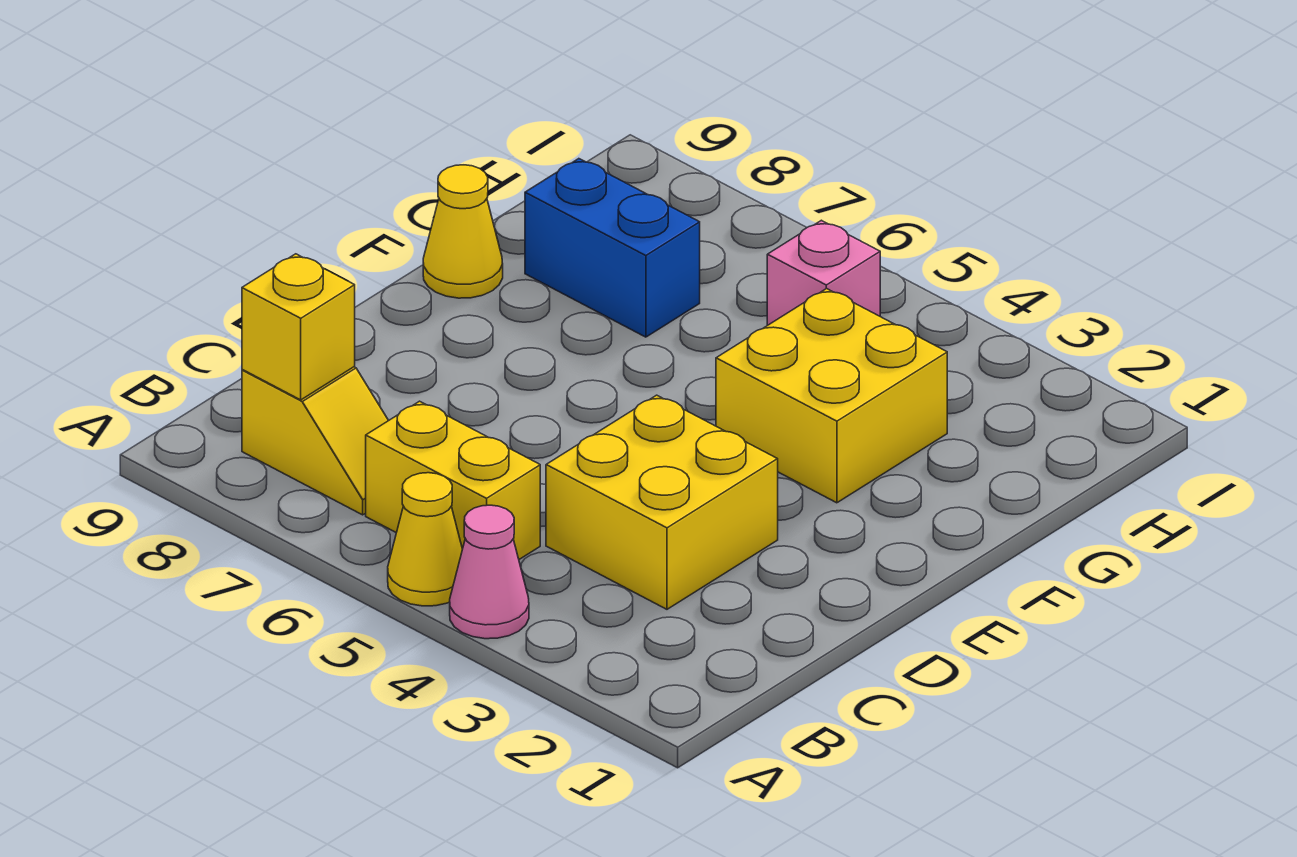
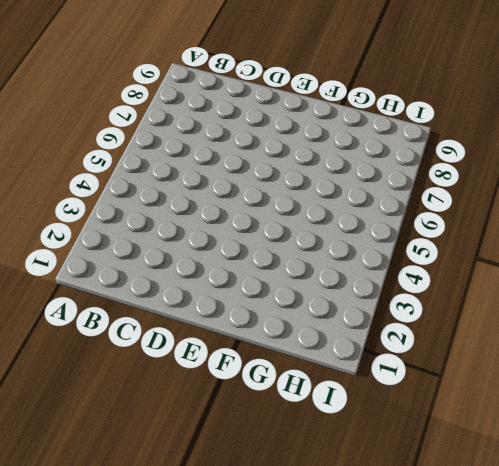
none -> pink cone A4 level 1
none -> yellow cone A5 level 1

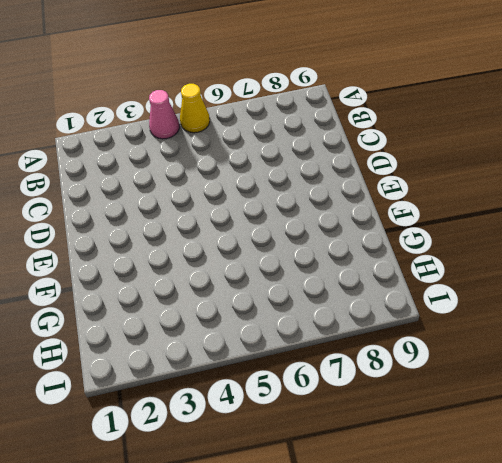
none -> yellow brick B5:B6 level 1
none -> yellow slope B7:B8 level 1 top 8

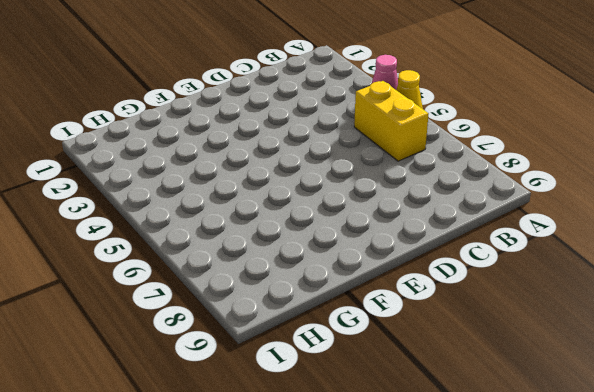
none -> yellow slope B7:B8 level 1 top 8
none -> yellow brick C3:D4 level 1

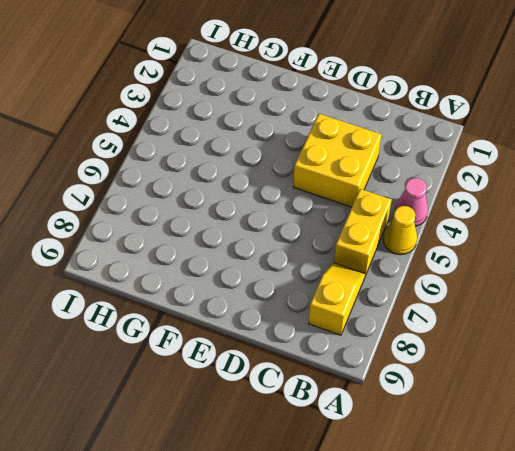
none -> yellow brick F3:G4 level 1
none -> yellow cone F9 level 1

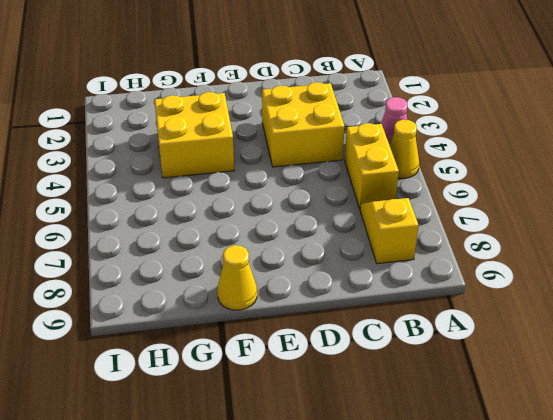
none -> blue brick G7:G8 level 1
none -> pink brick H5 level 1

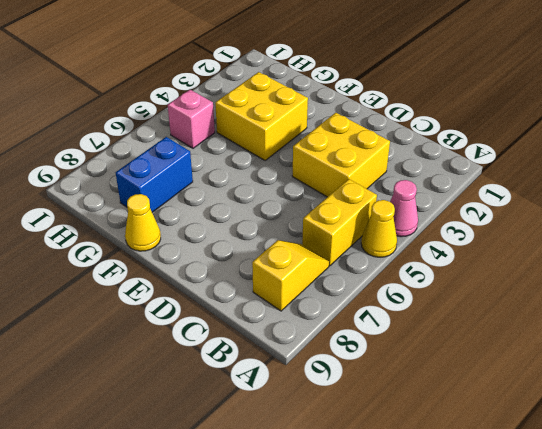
none -> yellow brick B8 level 2

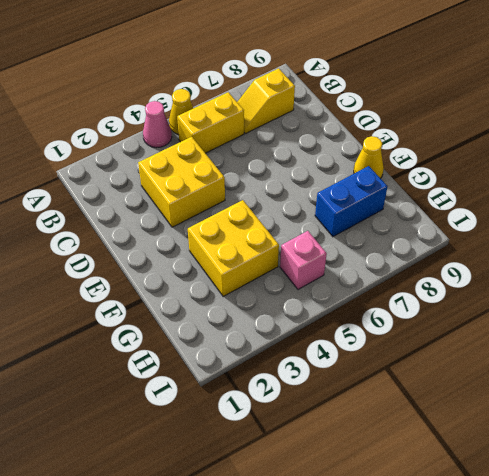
none -> yellow brick B8 level 2

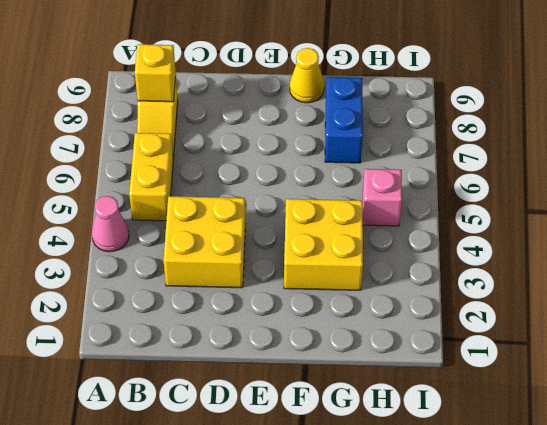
none -> yellow cone A5 level 1

